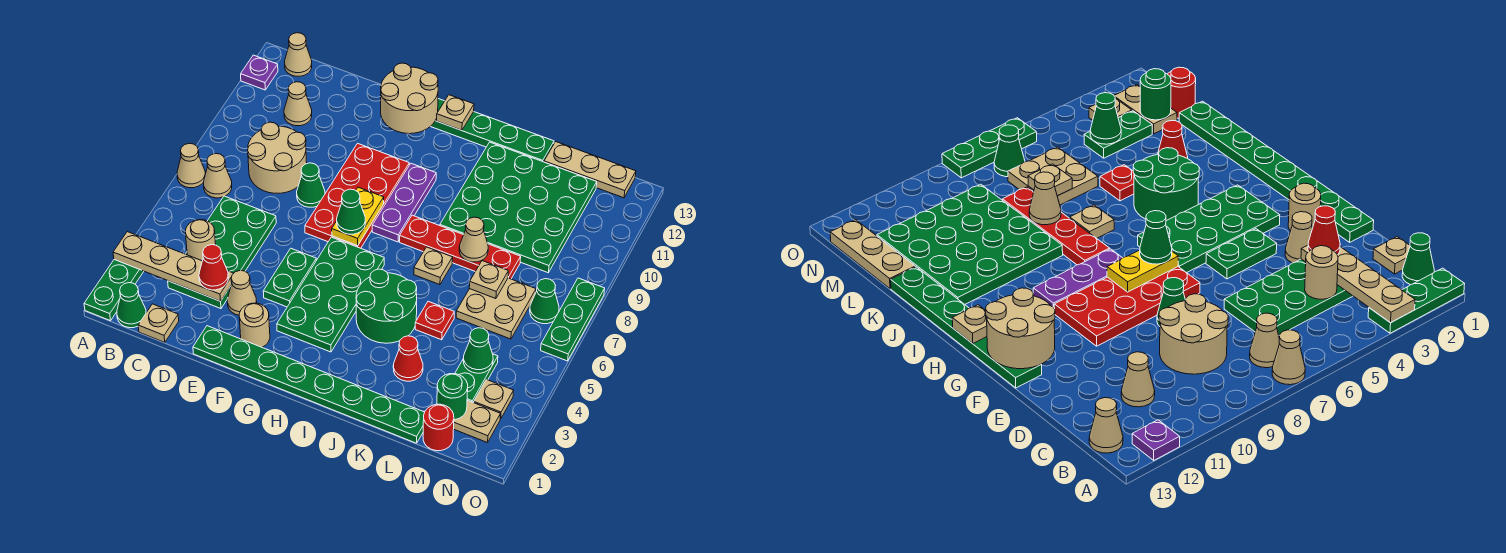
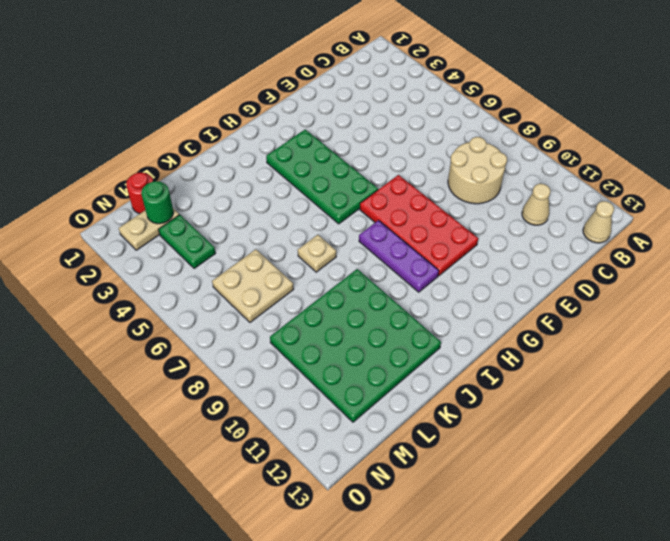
none -> green plate A1:A3 level 1
none -> tan cone A7 level 1
none -> purple plate A12 level 1
none -> green cone B1 level 1

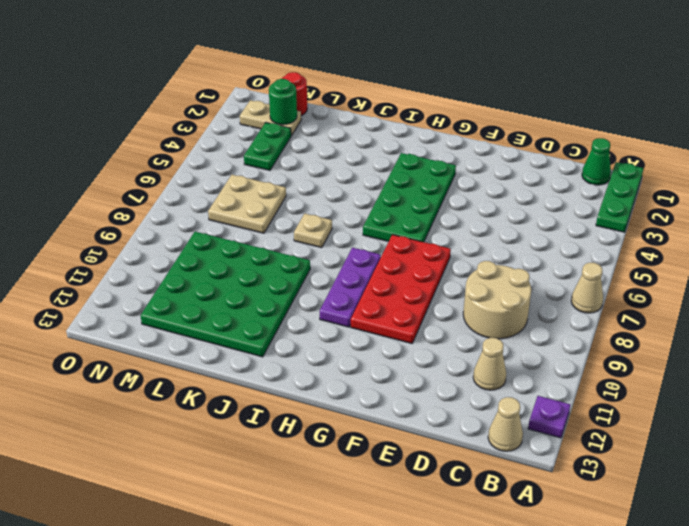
none -> tan cone B7 level 1
none -> tan plate C1 level 1
none -> green plate C3:D6 level 1
none -> green plate E1:L1 level 1

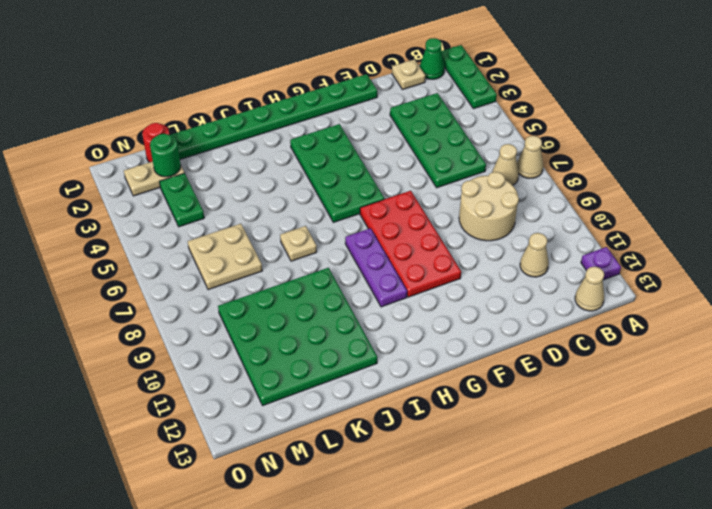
none -> tan cone E3 level 1
none -> green cone E8 level 1
none -> tan round brick F2 level 1
none -> green plate F4:F5 level 1

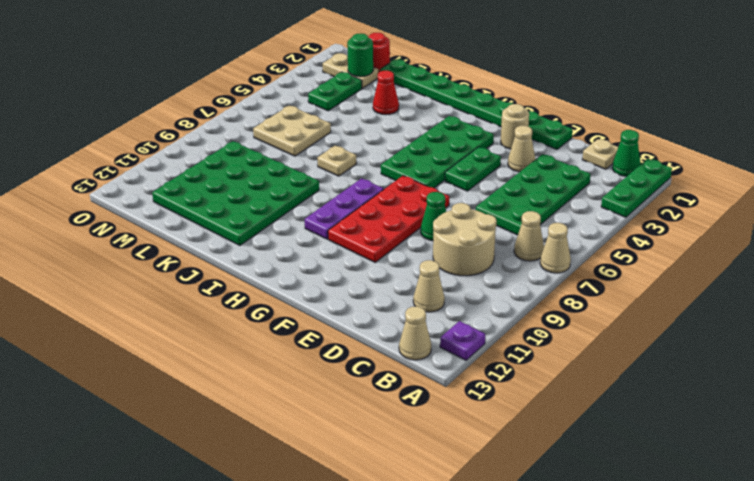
none -> green plate F13:K13 level 1
none -> green round brick I4:J5 level 1
none -> red plate I8:L8 level 1
none -> red plate K5 level 1

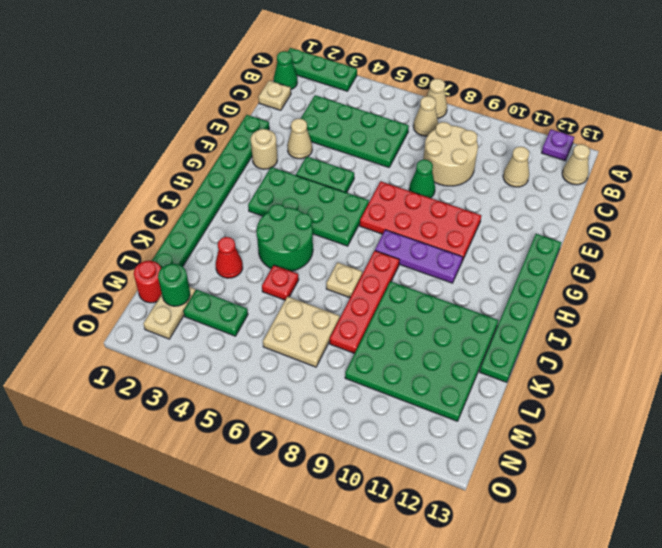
none -> tan plate L13:N13 level 1
none -> tan plate N3 level 1
none -> green cone N7 level 1
none -> green plate O6:O8 level 1

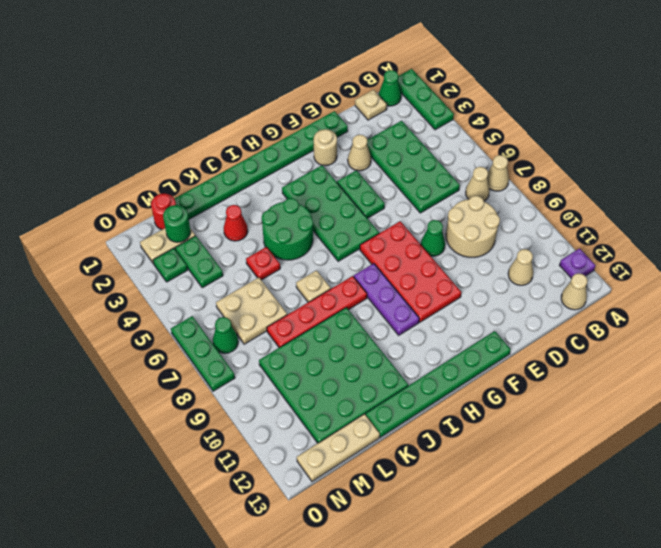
green plate N3 level 1 -> tan plate N3 level 1
none -> tan plate A3:D3 level 2
none -> tan round brick C4 level 2
none -> tan round brick F12:G13 level 2
none -> yellow plate G7:G8 level 2

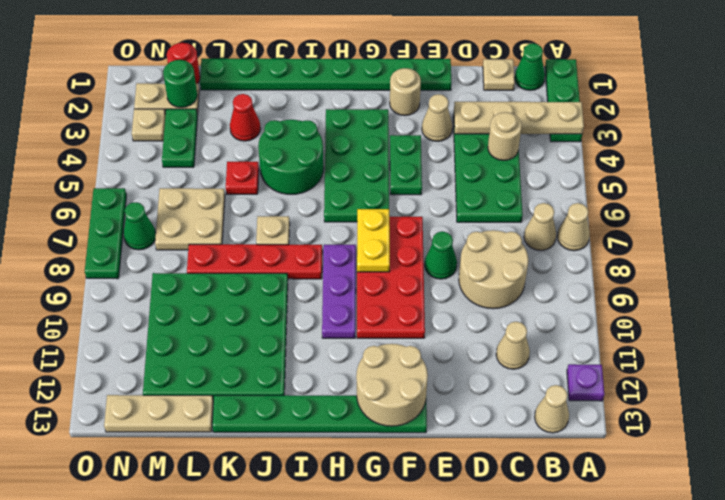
none -> tan plate H13 level 2
none -> tan cone K8 level 2
none -> tan plate L7 level 2
none -> green cone M4 level 2

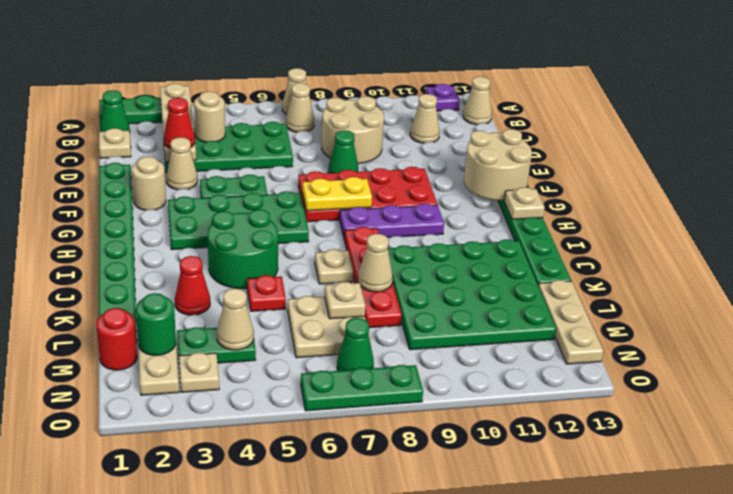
tan cone M4 level 2 -> green cone M4 level 2
none -> green cone G7 level 3

